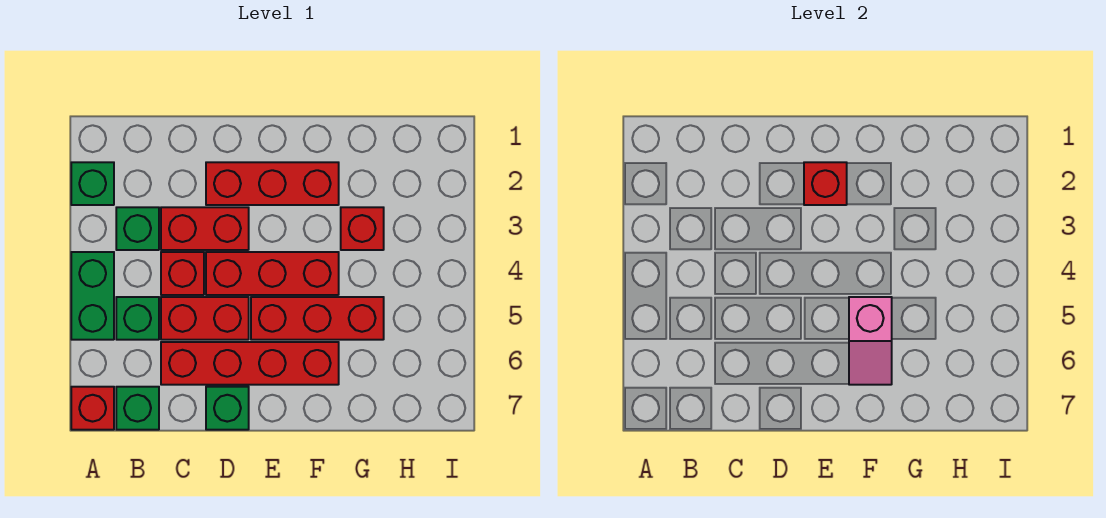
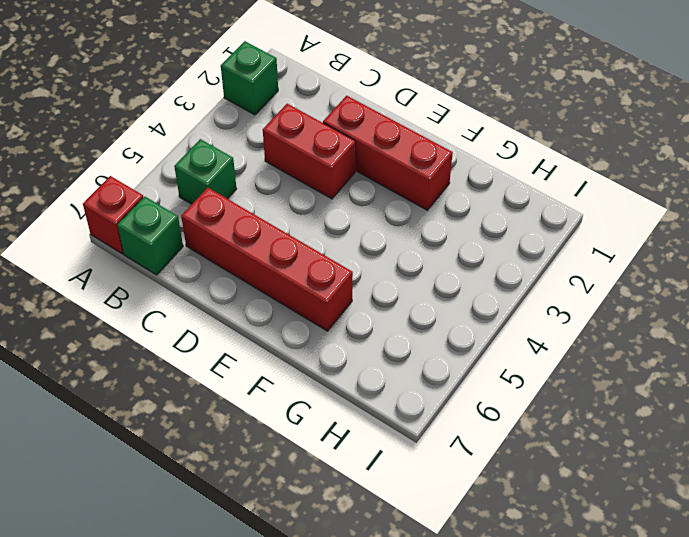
none -> green brick A4:A5 level 1
none -> green brick B3 level 1
none -> red brick C4 level 1

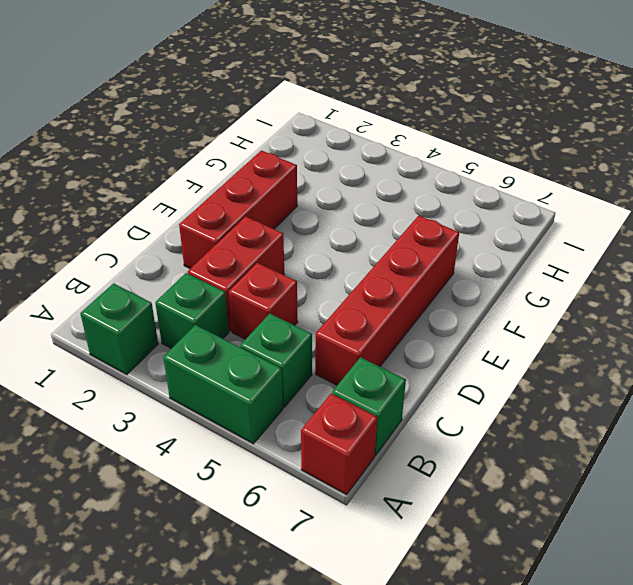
none -> red brick C5:D5 level 1
none -> red brick D4:F4 level 1
none -> green brick D7 level 1

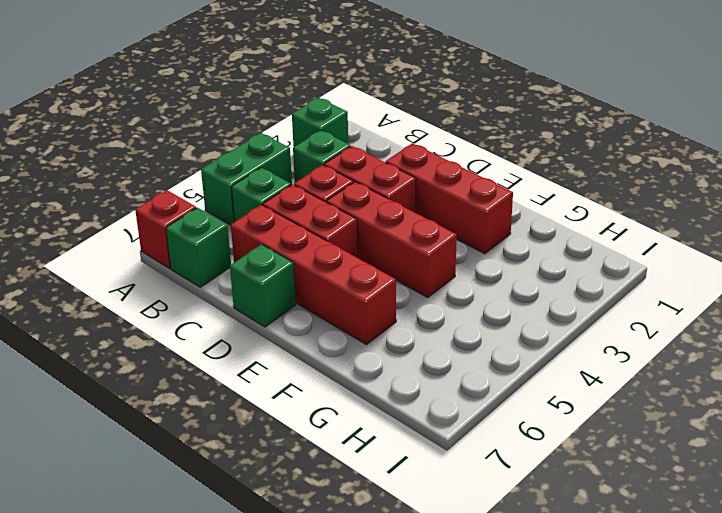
none -> red brick E5:G5 level 1
none -> red brick G3 level 1
none -> red brick E2 level 2

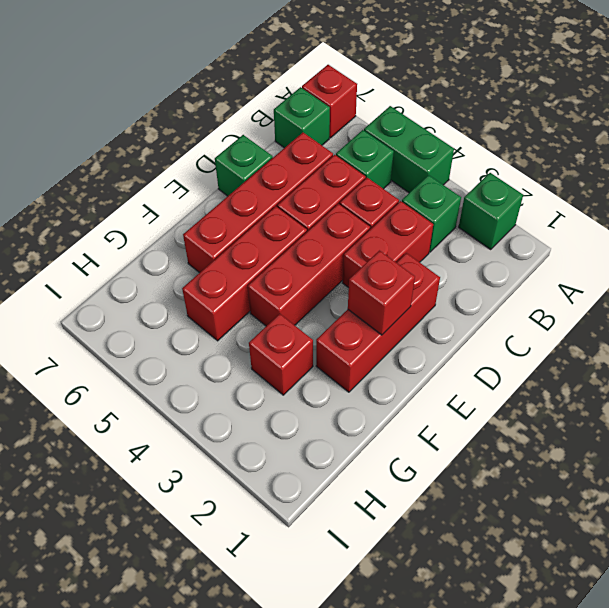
none -> pink slope F5:F6 level 2 top 5

